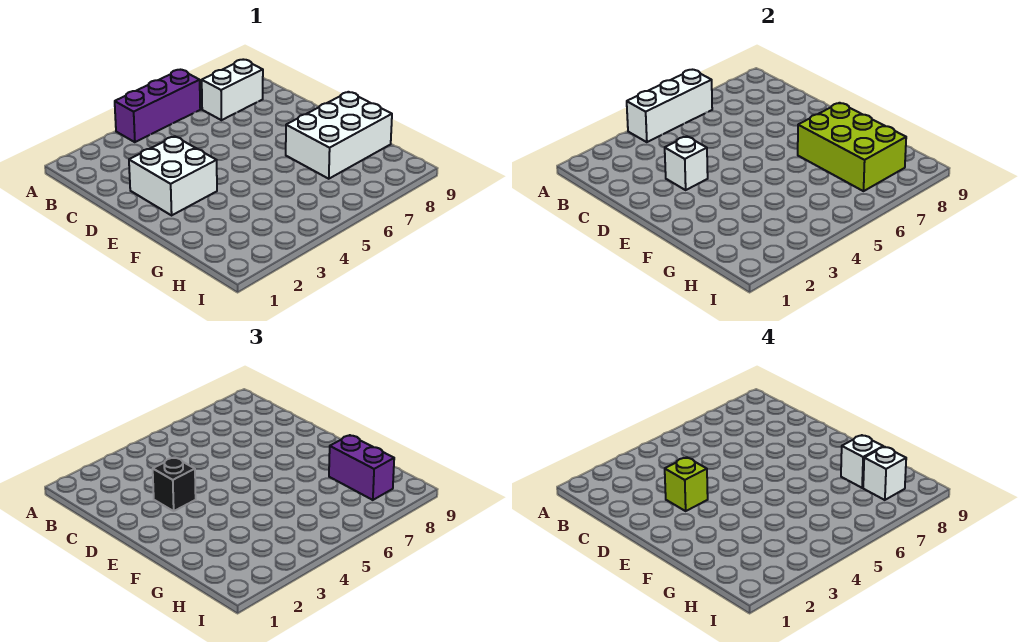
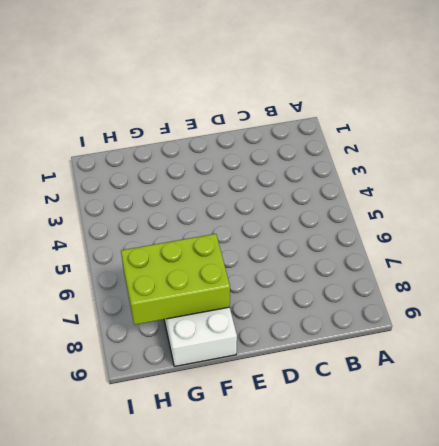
none -> purple brick A4:A6 level 1
none -> white brick B7:B8 level 1
none -> white brick D2:E3 level 1

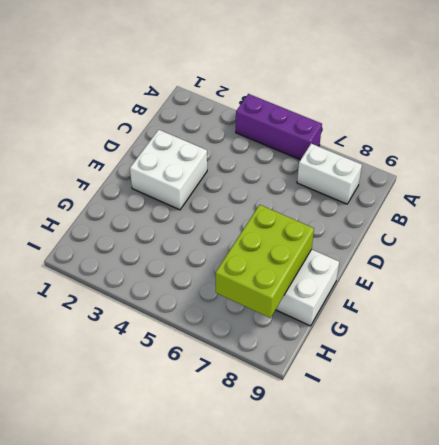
none -> white brick A4:A6 level 2
none -> white brick D3 level 2
none -> black brick D3 level 3

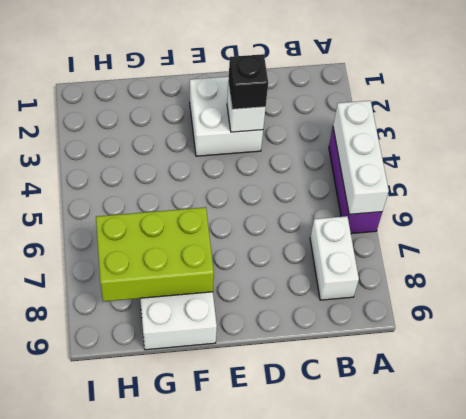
none -> purple brick G8:H8 level 3
none -> lime brick D3 level 4
none -> white brick G8 level 4

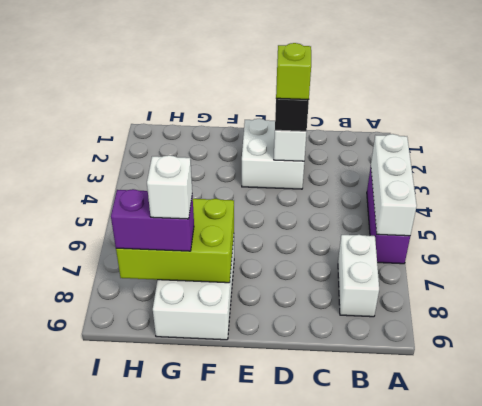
none -> white brick H8 level 4

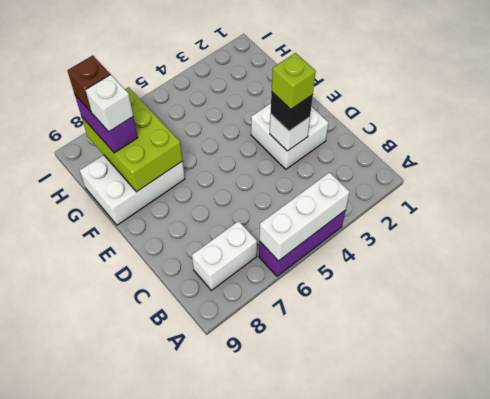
brown brick H8 level 4 -> white brick H8 level 4

